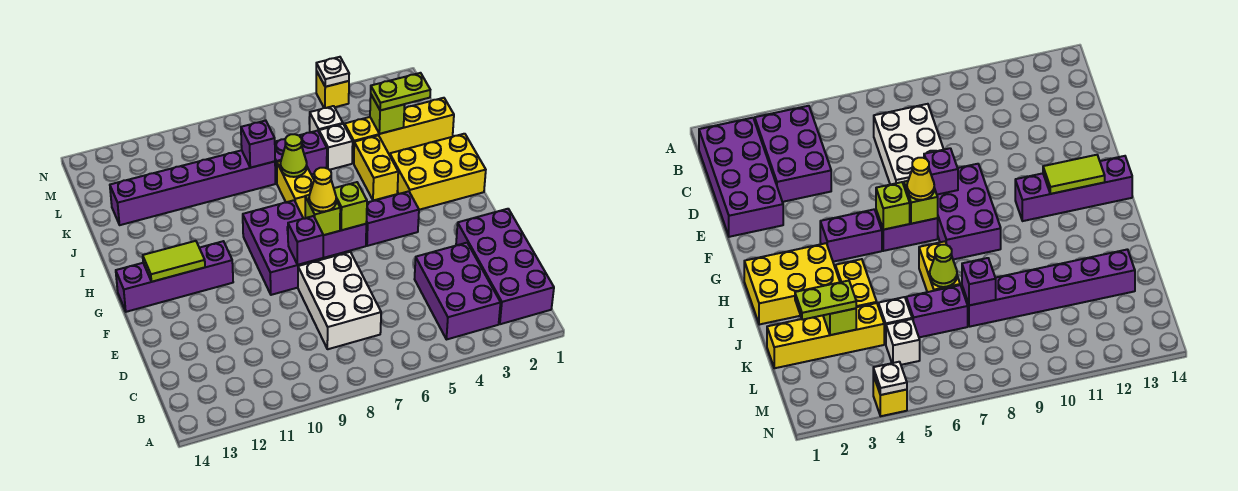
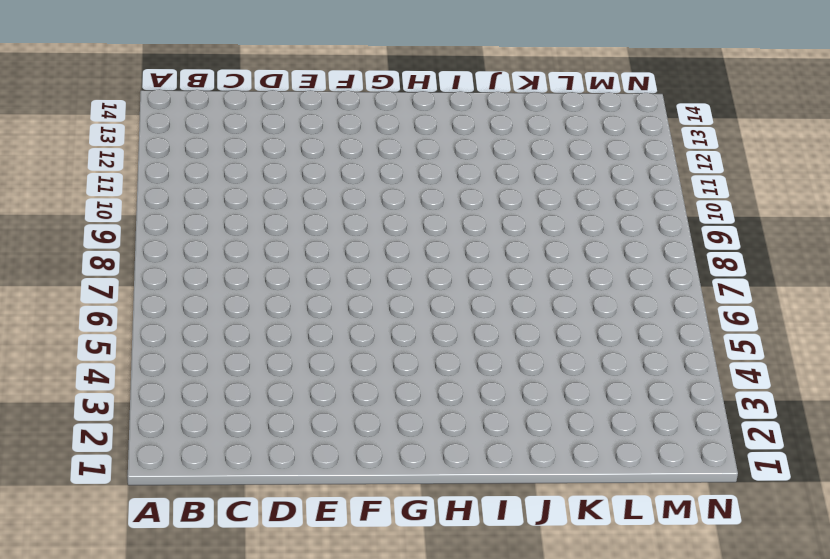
none -> purple brick B1:E2 level 1
none -> purple brick B3:D4 level 1
none -> white brick C7:E8 level 1

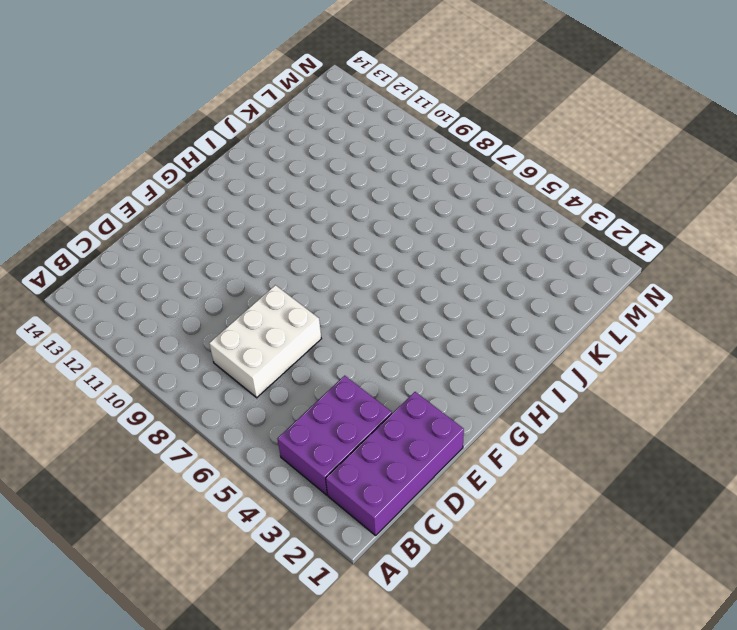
none -> purple brick F8:H9 level 1
none -> purple brick G4:G5 level 1
none -> purple brick G6:G7 level 1

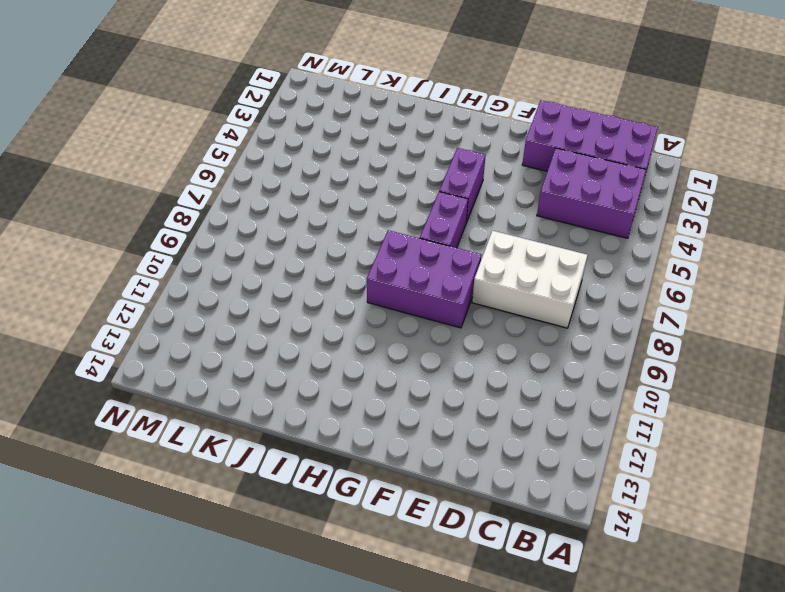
none -> purple brick G11:G14 level 1
none -> yellow brick H1:I3 level 1
none -> yellow brick I4:J4 level 1

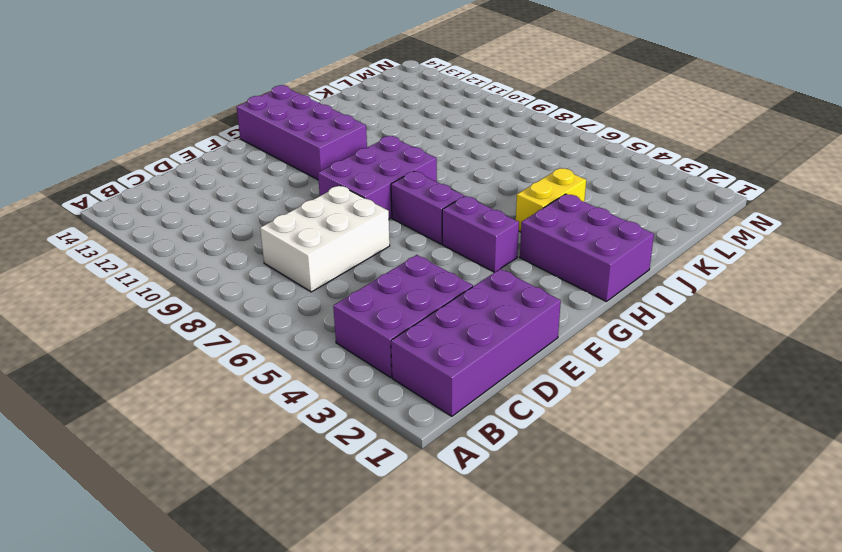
purple brick G11:H14 level 1 -> purple brick G11:G14 level 1
purple brick H1:I3 level 1 -> yellow brick H1:I3 level 1
none -> yellow brick I7:J7 level 1
none -> yellow brick K1:K4 level 1
none -> white brick K5 level 1

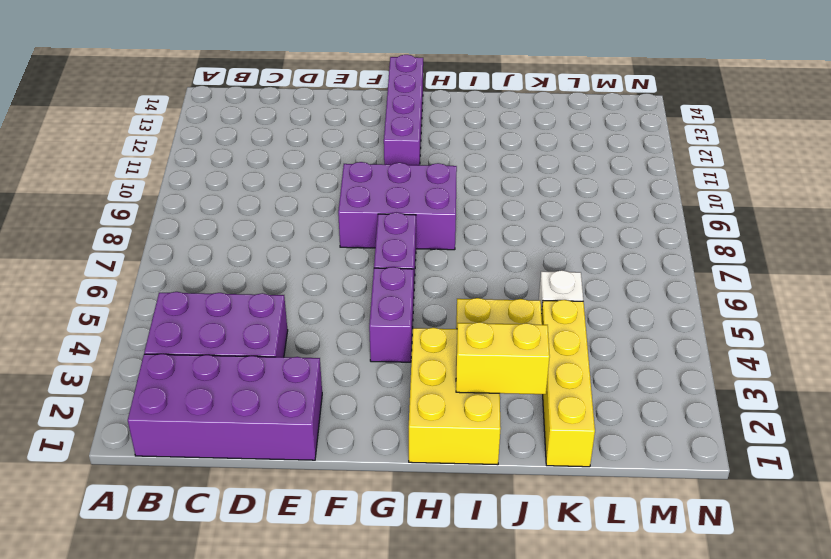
yellow brick I2:J2 level 2 -> yellow brick I7:J7 level 1
none -> white brick C7:E8 level 1
none -> purple brick K6:K7 level 1
none -> purple brick K8:K13 level 1

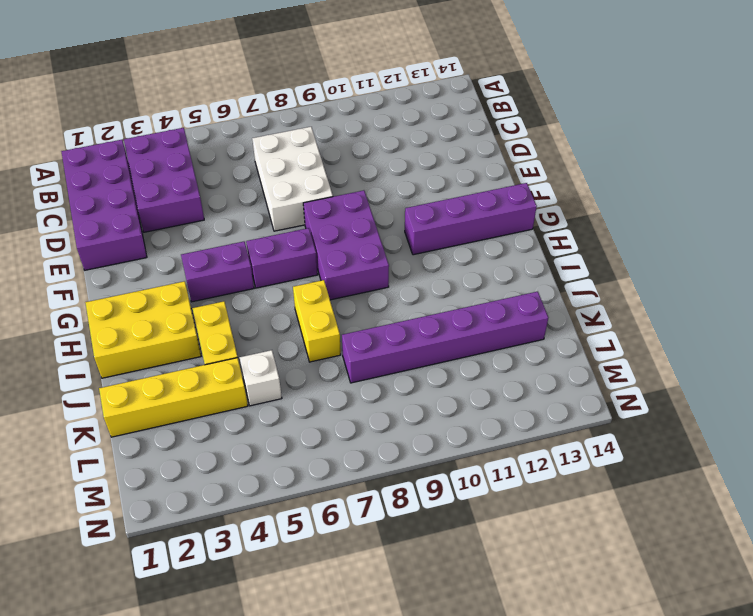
none -> purple brick K6:K7 level 1
none -> white brick L5 level 1
none -> yellow brick N4 level 1

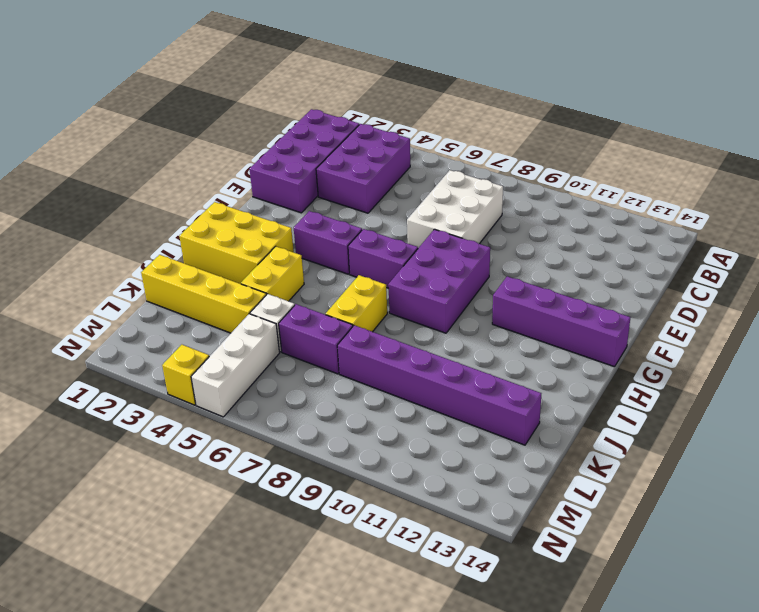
white brick L5:N5 level 1 -> white brick L5 level 1
none -> purple brick F8 level 2
none -> lime brick G6 level 2
none -> lime brick G7 level 2

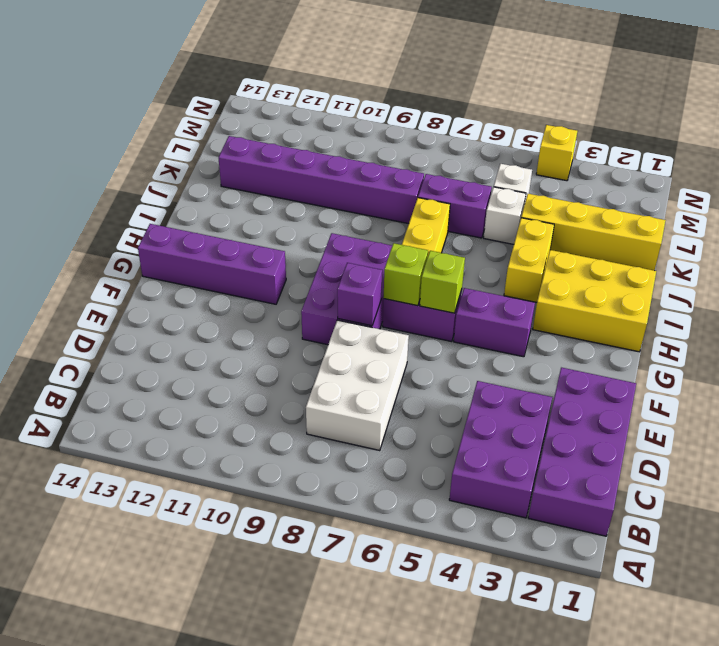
none -> lime tile G12:G13 level 2
none -> lime cone J7 level 2
none -> lime brick K3 level 2

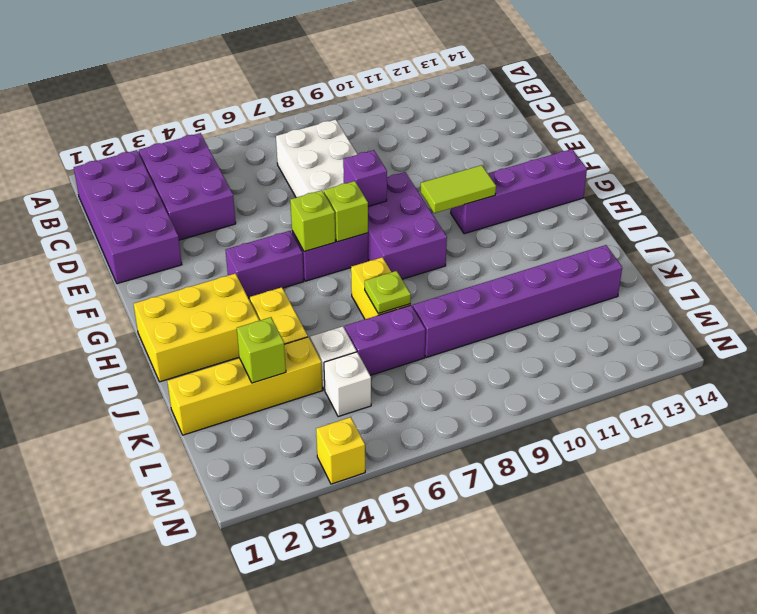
lime tile G10:G11 level 2 -> lime tile G12:G13 level 2
lime plate J7 level 2 -> lime cone J7 level 2
none -> purple brick K8 level 2
none -> white plate N4 level 2
none -> yellow cone G7 level 3

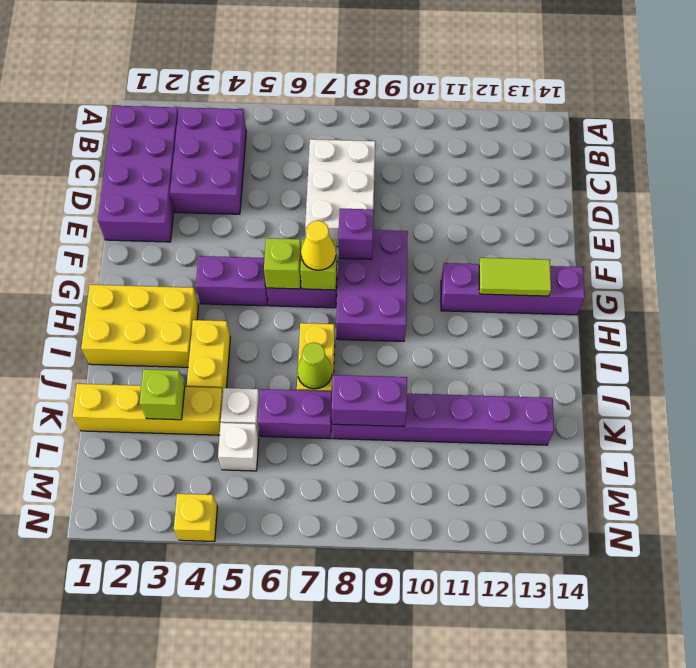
purple brick K8:K9 level 2 -> purple brick K8 level 2
none -> white plate N4 level 2
none -> lime plate K2:K3 level 3

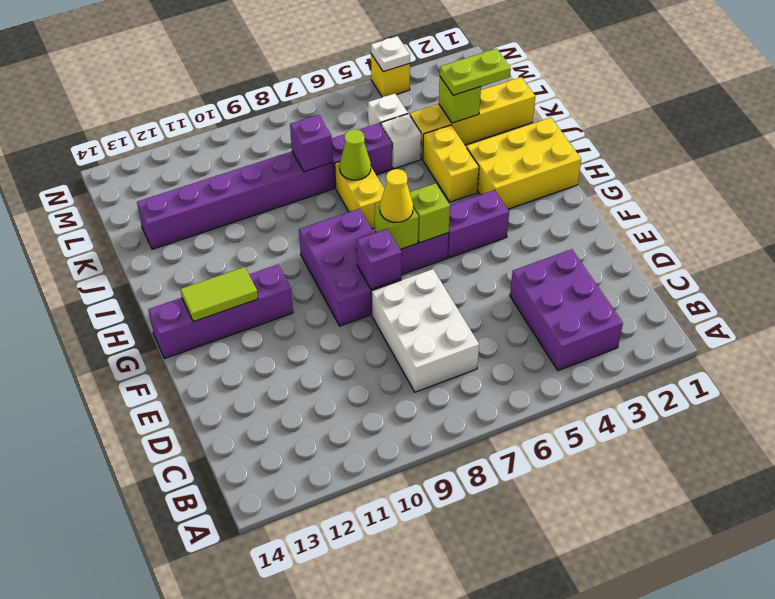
none -> purple brick B1:E2 level 1

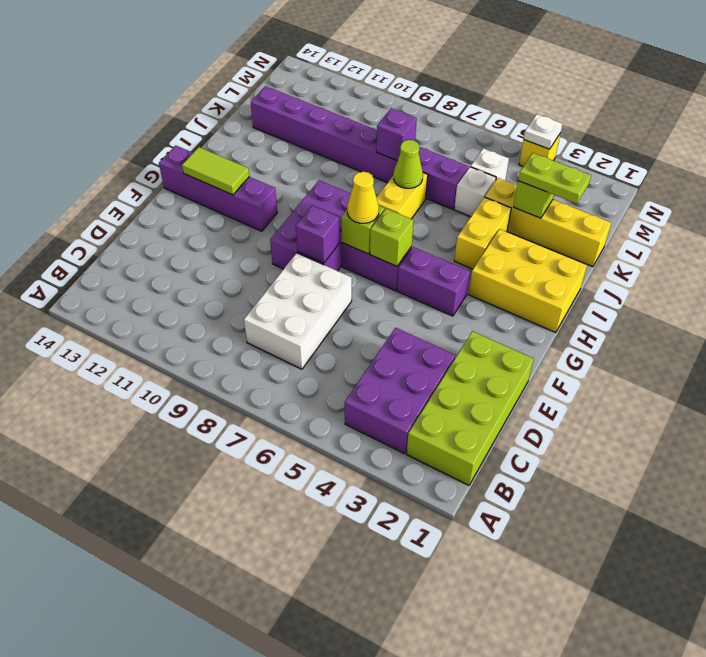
lime brick B1:E2 level 1 -> purple brick B1:E2 level 1

